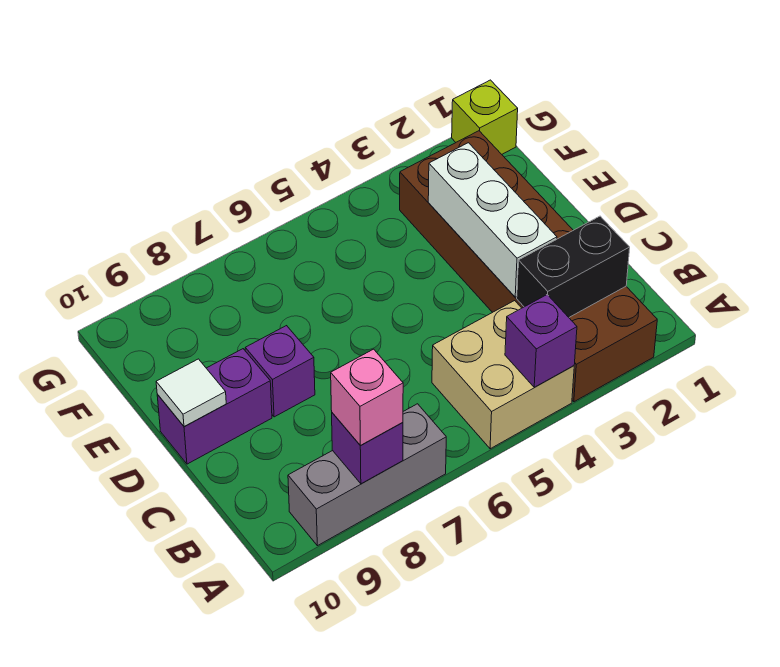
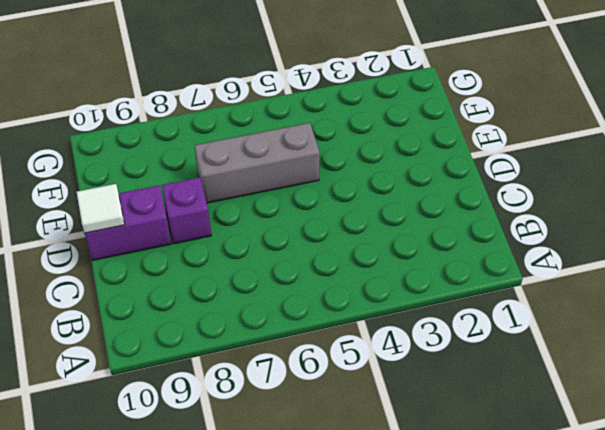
grey brick E5:E7 level 1 -> grey brick A7:A9 level 1
none -> brown brick A2:F3 level 1
none -> tan brick A4:B5 level 1
none -> lime brick G1 level 1

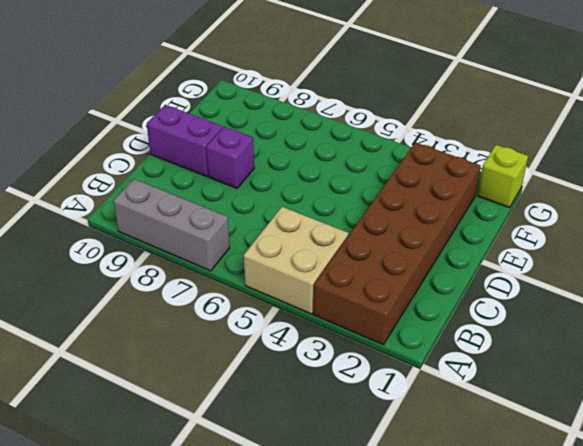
none -> purple brick A4 level 2
none -> purple brick A8 level 2
none -> black brick B2:B3 level 2

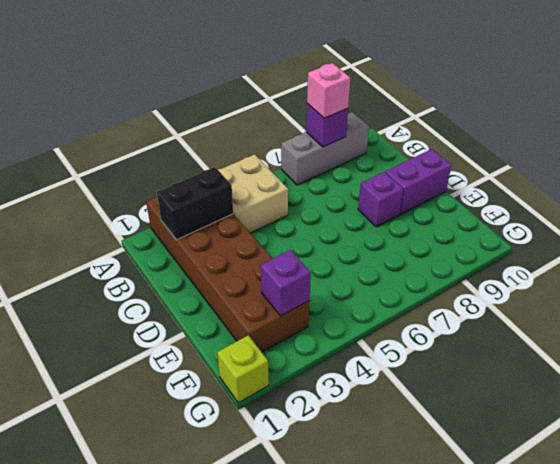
purple brick F3 level 2 -> purple brick A4 level 2
none -> white brick C3:E3 level 2
none -> white tile D10 level 2

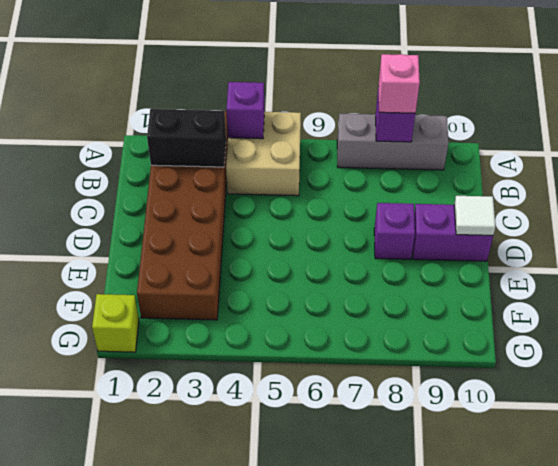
none -> white brick C3:E3 level 2

